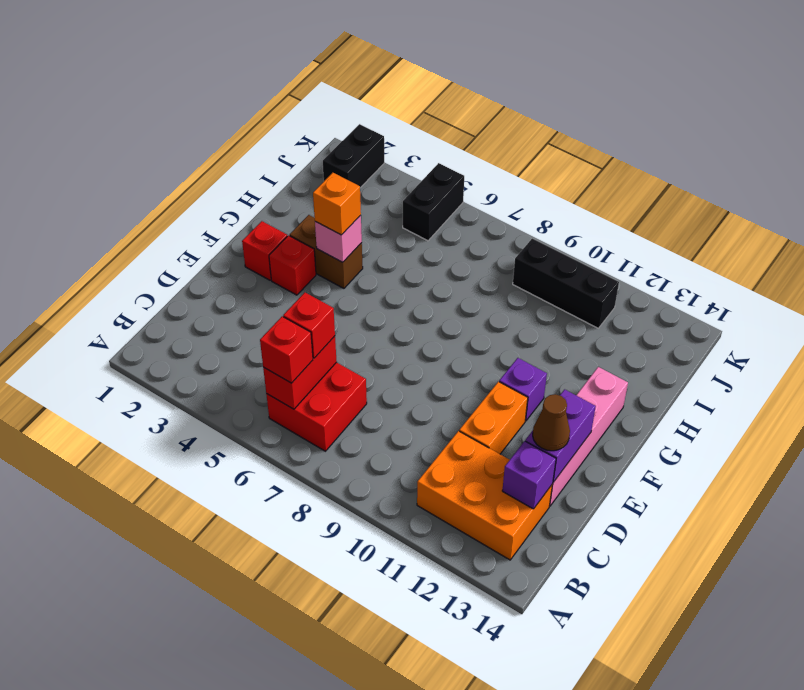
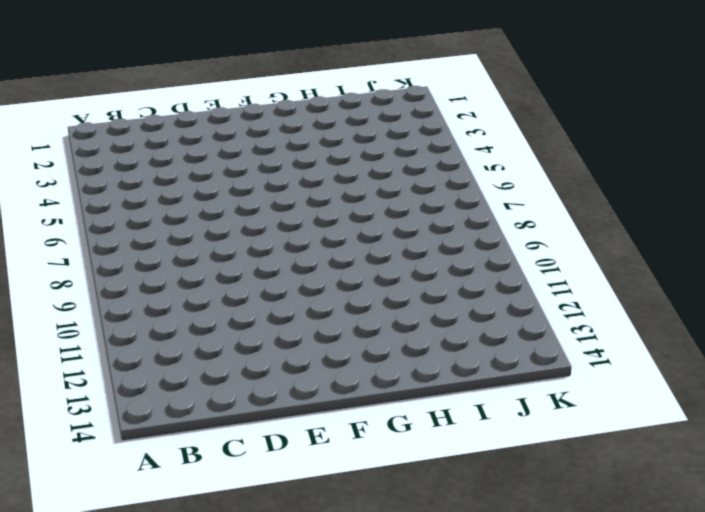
none -> red brick B6:C7 level 1
none -> orange brick B11:C13 level 1
none -> orange brick D11:E11 level 1

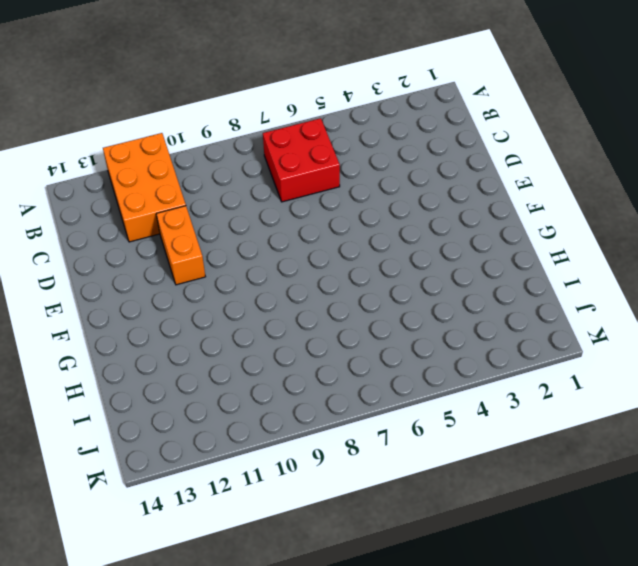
orange brick A11:C12 level 1 -> orange brick B11:C13 level 1
none -> pink brick D13:G13 level 1
none -> red brick F2 level 1
none -> red brick F3 level 1

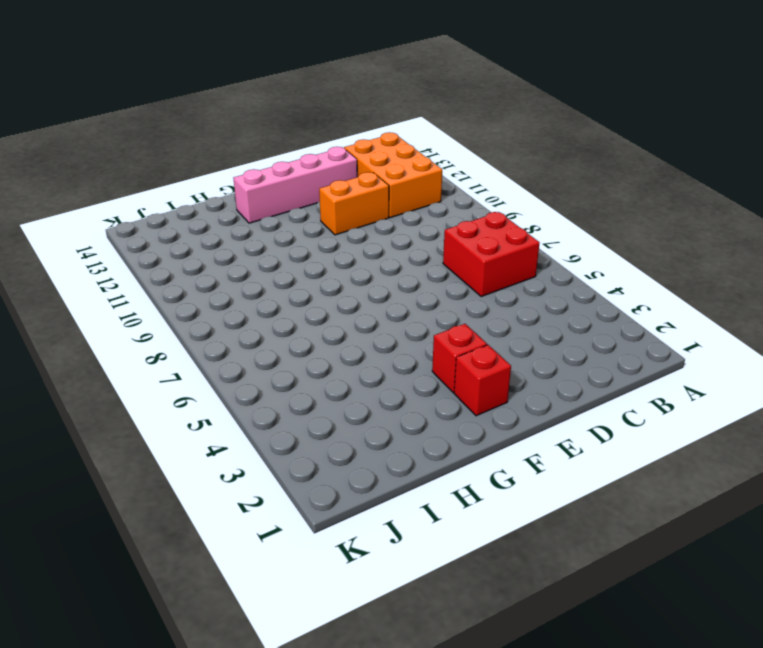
none -> purple brick F11 level 1
none -> brown brick G3:G4 level 1
none -> black brick J2:K2 level 1

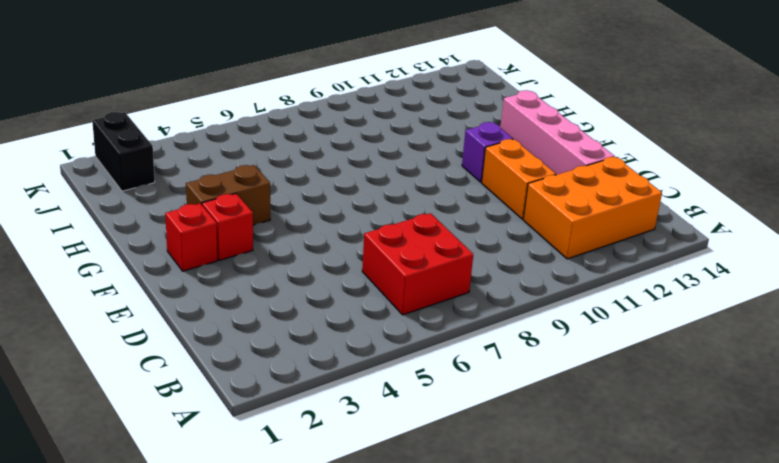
none -> black brick J5:K5 level 1
none -> black brick J9:J11 level 1
none -> red brick B6:C6 level 2

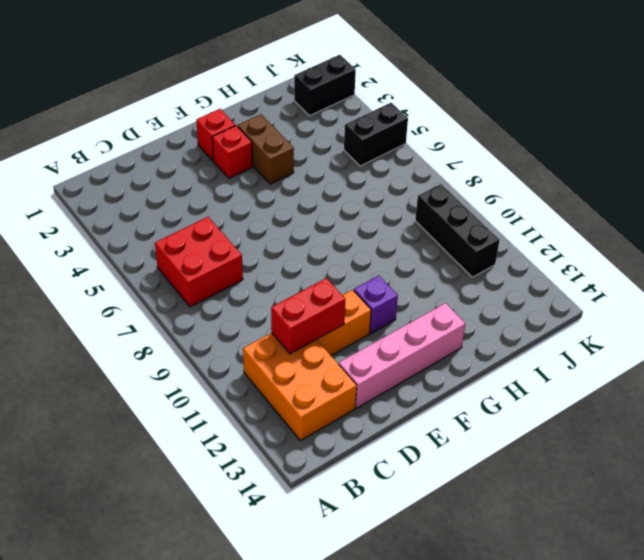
red brick C11:D11 level 2 -> red brick B6:C6 level 2
none -> purple brick C13 level 2
none -> purple brick D13:E13 level 2
none -> pink brick G4 level 2

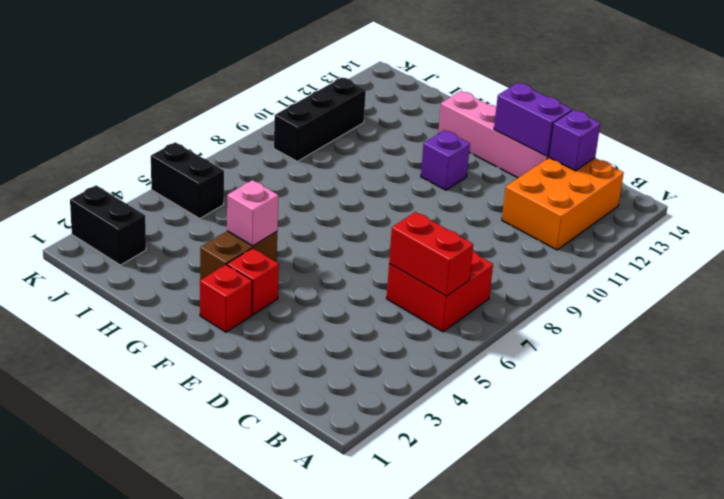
none -> orange brick D11:E11 level 1
none -> red brick B6 level 3
none -> red brick C6 level 3

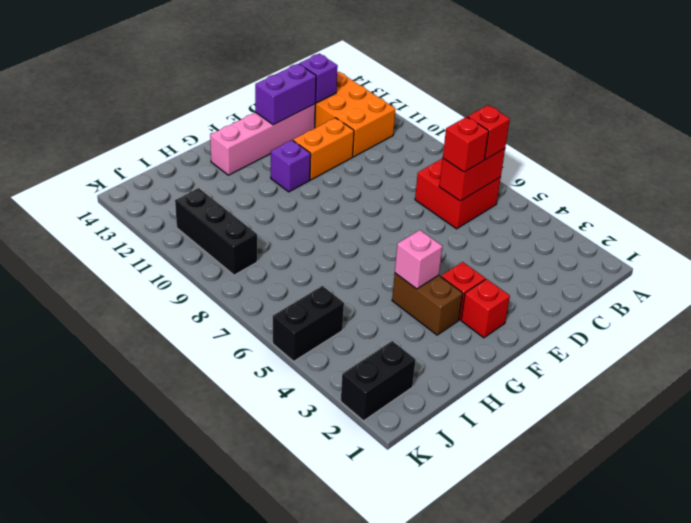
none -> brown cone D13 level 3
none -> orange brick G4 level 3

